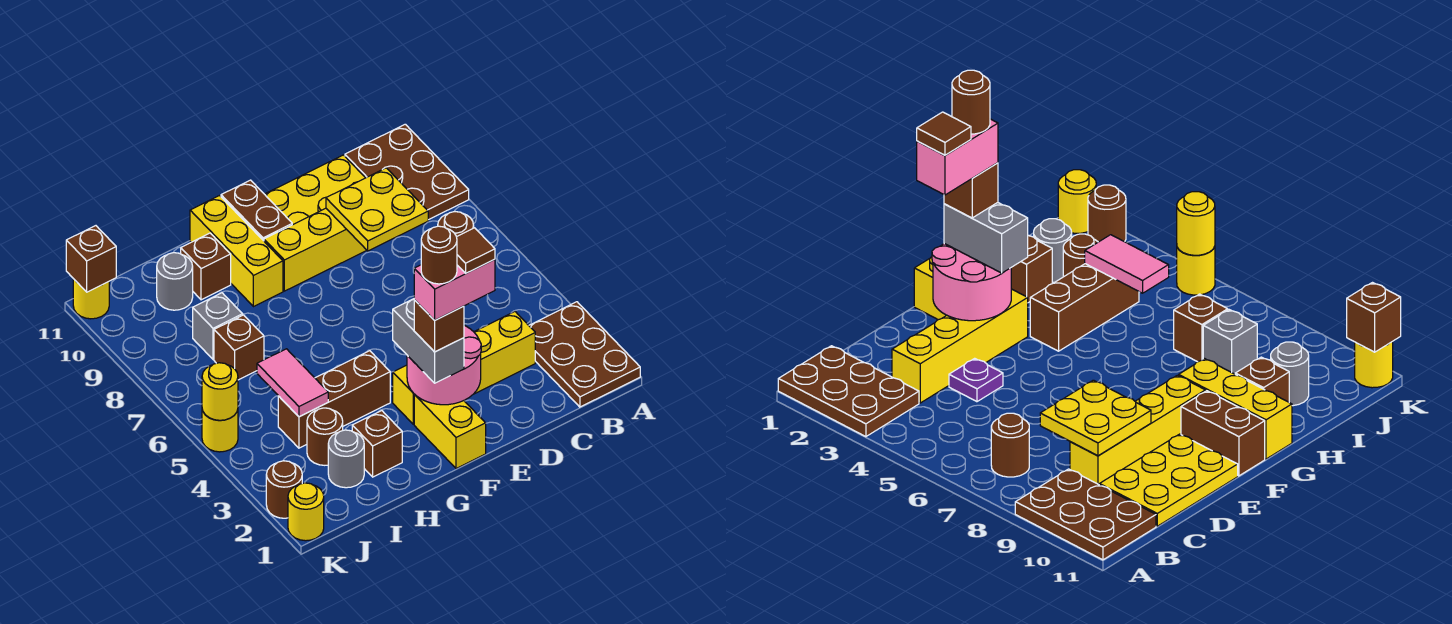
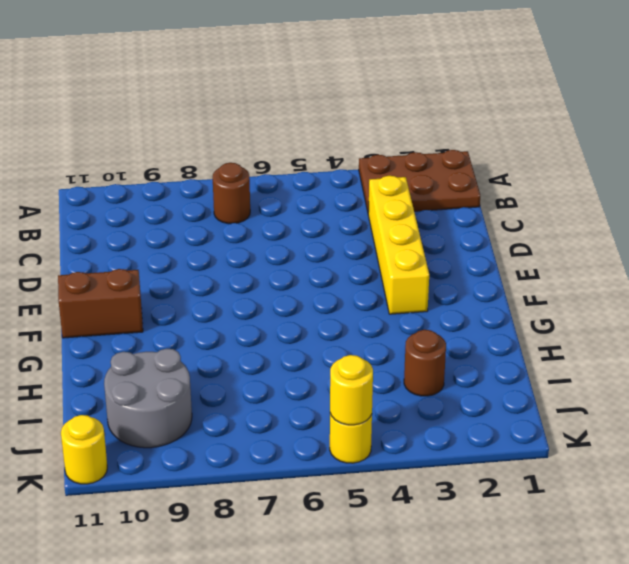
grey round brick I9:J10 level 1 -> grey round brick I10 level 1
none -> brown plate A9:B11 level 1
none -> yellow brick C9:F9 level 1
none -> yellow plate C10:E11 level 1
none -> purple plate D4 level 1

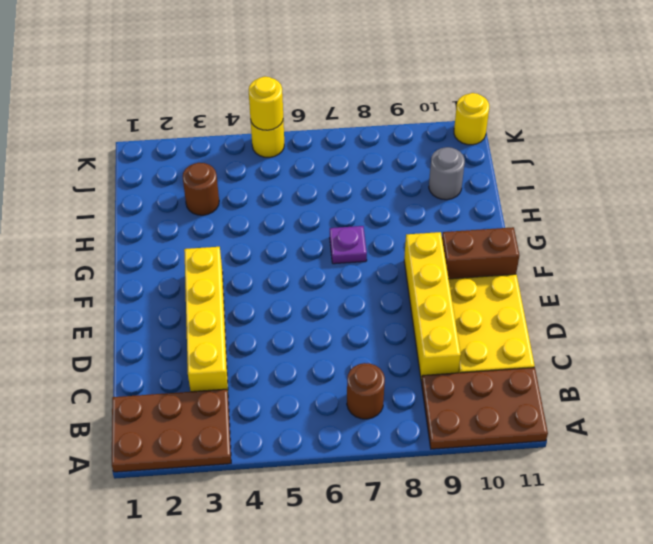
purple plate G7 level 1 -> purple plate D4 level 1
none -> yellow brick F1:F2 level 1
none -> brown brick G4:I4 level 1
none -> yellow brick G9:G11 level 1
none -> brown brick H2 level 1

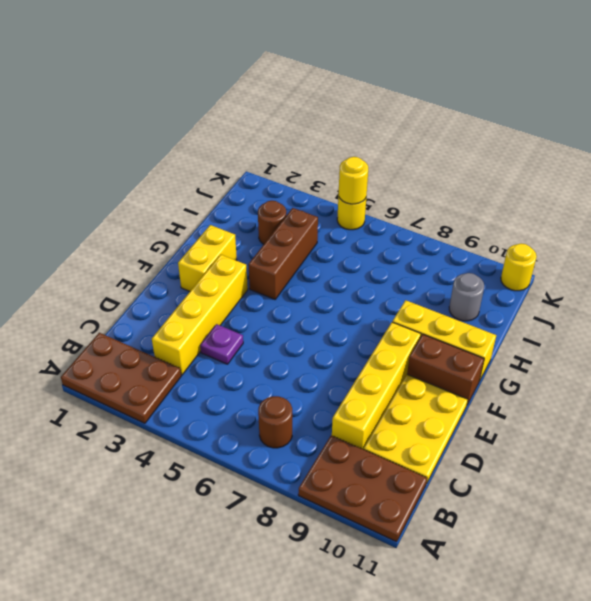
yellow brick F2:G2 level 1 -> yellow brick F1:F2 level 1
none -> brown brick H2 level 1
none -> brown brick H10 level 1
none -> grey round brick I2 level 1
none -> brown brick I7 level 1

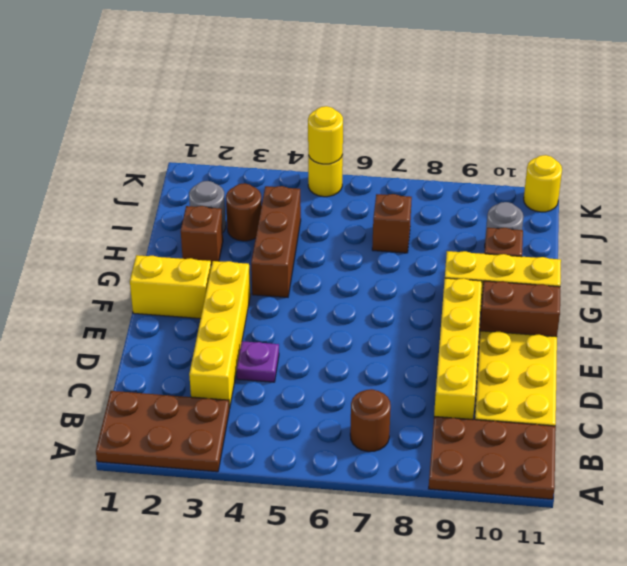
none -> grey brick I8 level 1
none -> yellow round brick K1 level 1
none -> brown round brick K2 level 1
none -> yellow plate C8:D9 level 2

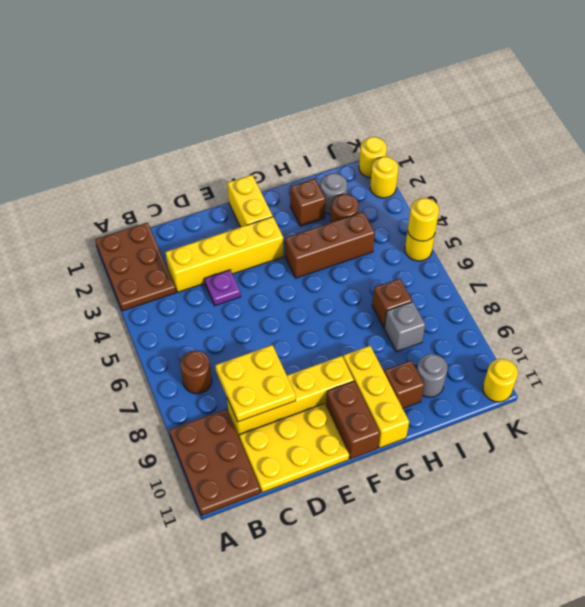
yellow round brick K2 level 1 -> brown round brick K2 level 1
none -> pink round brick E2:F3 level 2
none -> pink tile I4:I5 level 2
none -> brown brick K11 level 2
none -> grey brick F2:F3 level 3

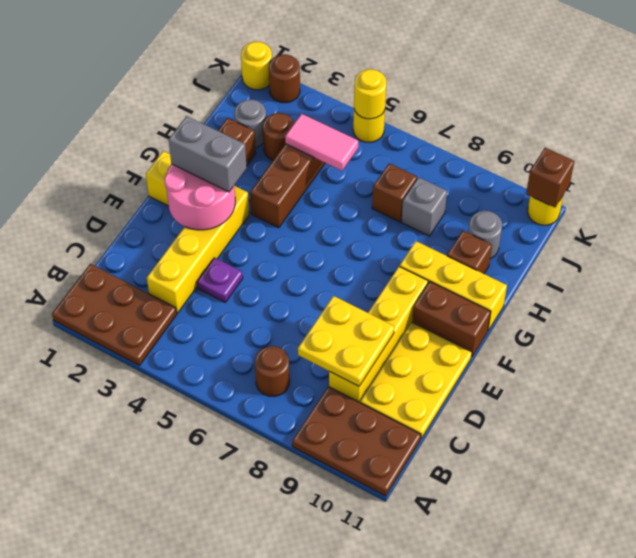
none -> brown brick F2 level 4
none -> pink brick E2:F2 level 5
none -> brown tile E2 level 6
none -> brown round brick F2 level 6

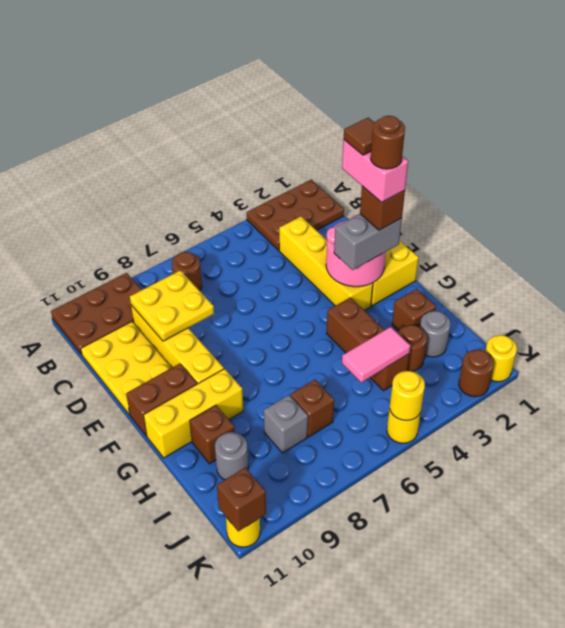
none -> purple plate D4 level 1

